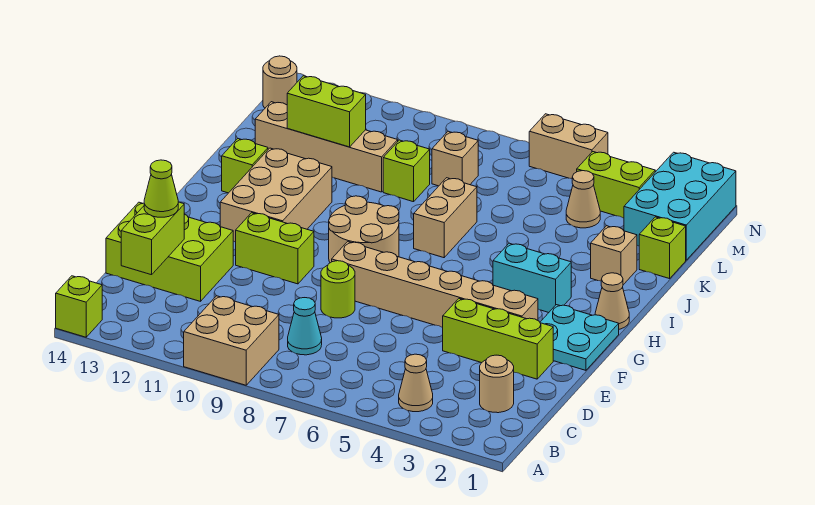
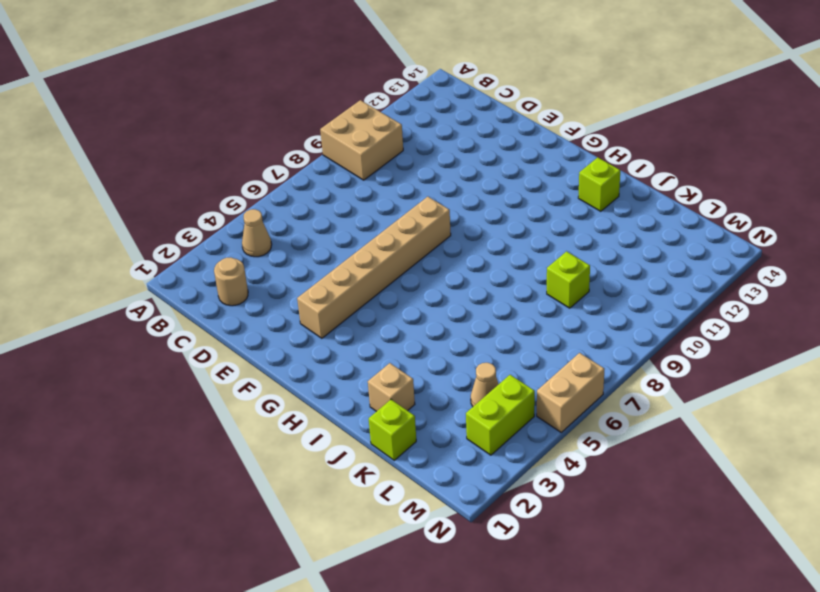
none -> lime brick A14 level 1
none -> cyan cone C8 level 1
none -> lime brick D12:E14 level 1
none -> lime brick E2:E4 level 1

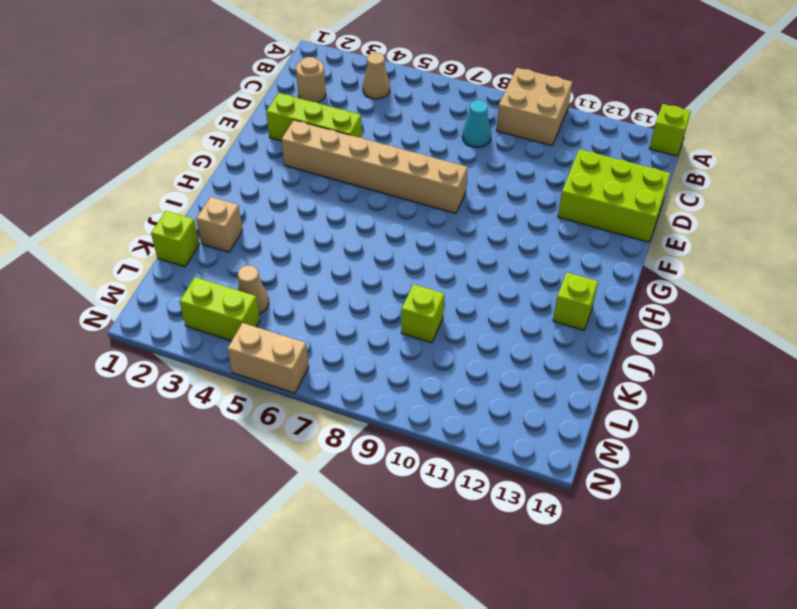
none -> lime round brick E8 level 1
none -> cyan plate F1:G2 level 1
none -> lime brick F10:F11 level 1
none -> tan round brick G8:H9 level 1

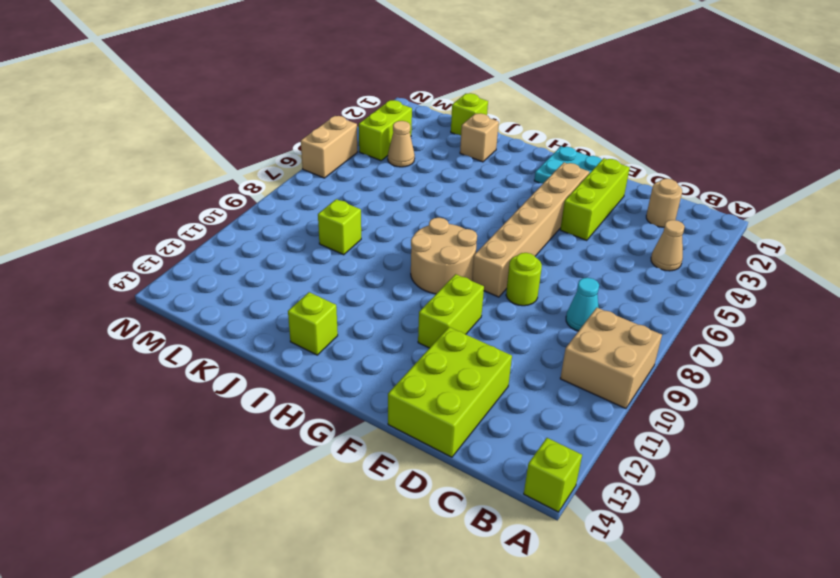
none -> tan brick G11:I12 level 1
none -> tan cone H1 level 1
none -> cyan brick H3:H4 level 1
none -> tan brick I7:J7 level 1

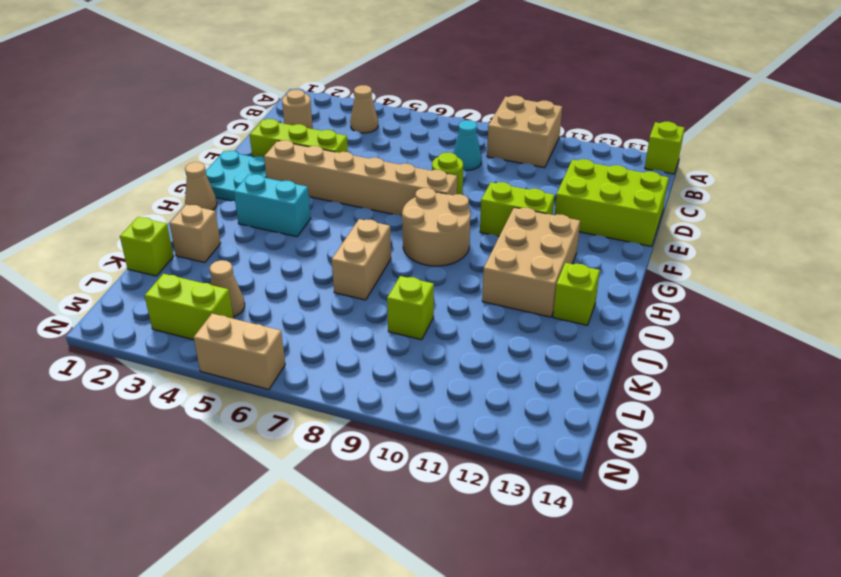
none -> tan brick K10:K13 level 1
none -> cyan brick L1:N2 level 1
none -> tan brick L8 level 1
none -> tan round brick M14 level 1

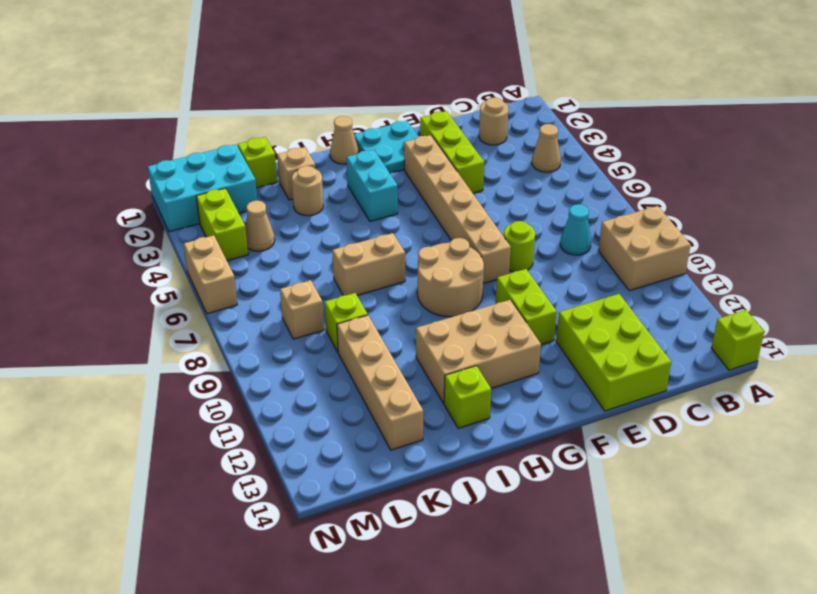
tan round brick J3 level 1 -> tan round brick M14 level 1
none -> lime brick C13:D13 level 2
none -> lime brick K11:K12 level 2
none -> lime cone D13 level 3

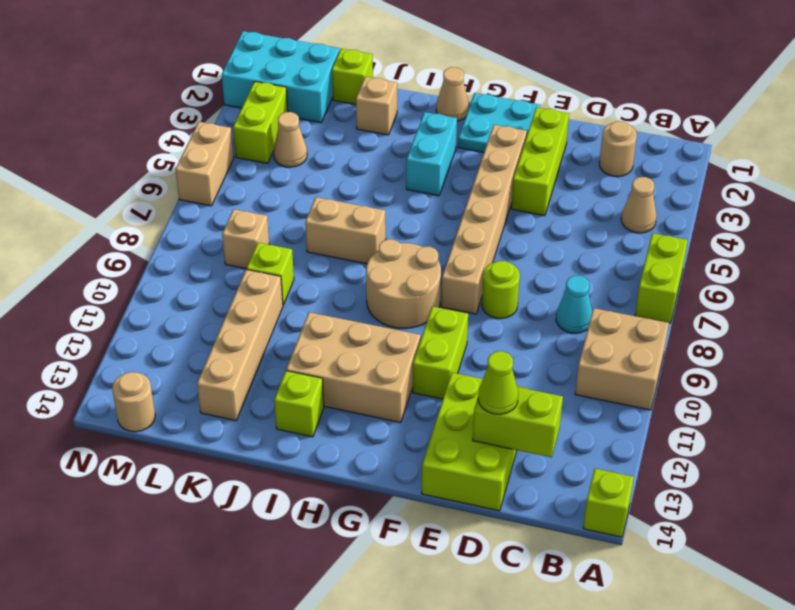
lime brick A6:A7 level 1 -> lime brick K11:K12 level 2

